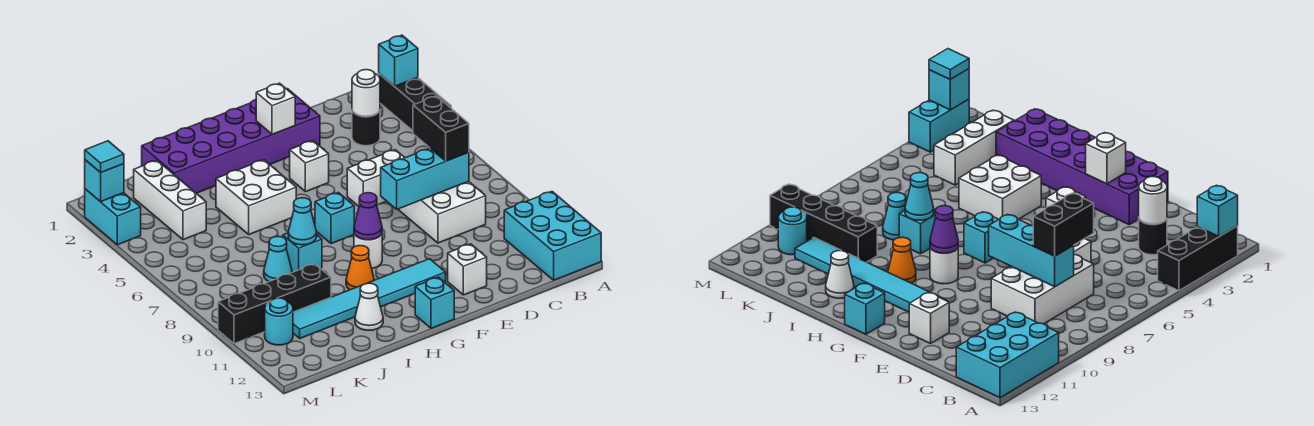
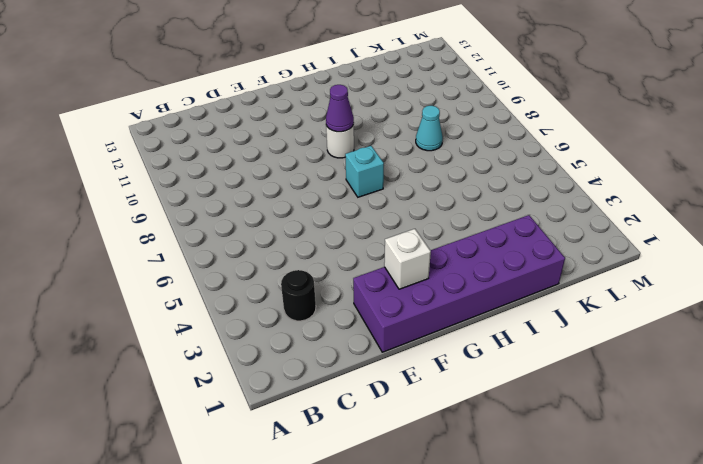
none -> black brick A2:A4 level 1
none -> cyan brick A11:B13 level 1
none -> white brick C7:D9 level 1
none -> white brick D6:E6 level 1

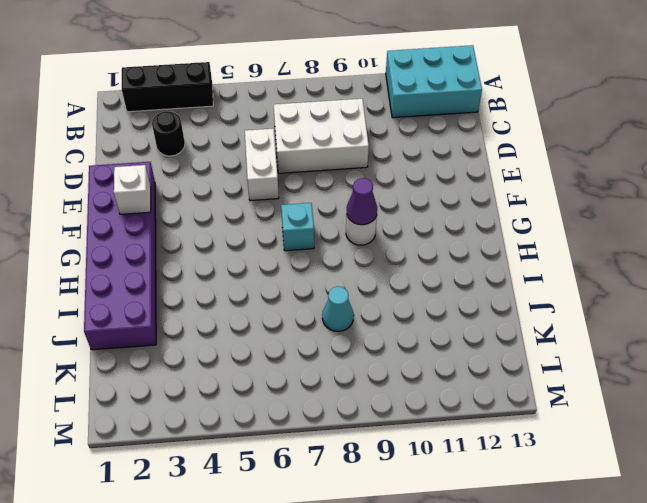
none -> white brick E12 level 1
none -> white brick F4 level 1
none -> cyan tile F11:K11 level 1
none -> cyan brick G13 level 1

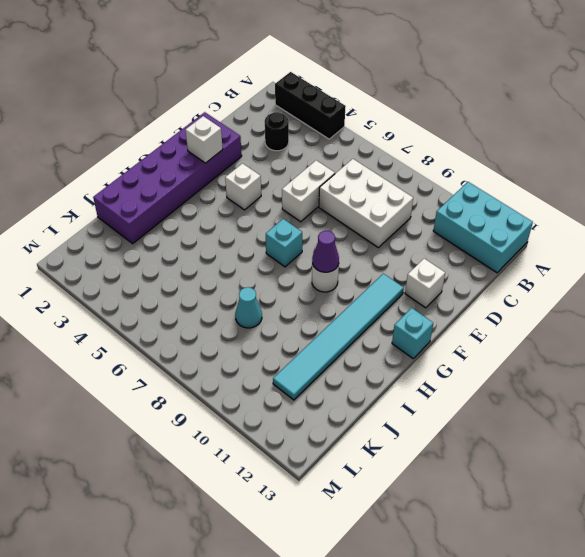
none -> white brick H4:I5 level 1
none -> orange cone H10 level 1
none -> cyan brick I8 level 1
none -> white cone I12 level 1

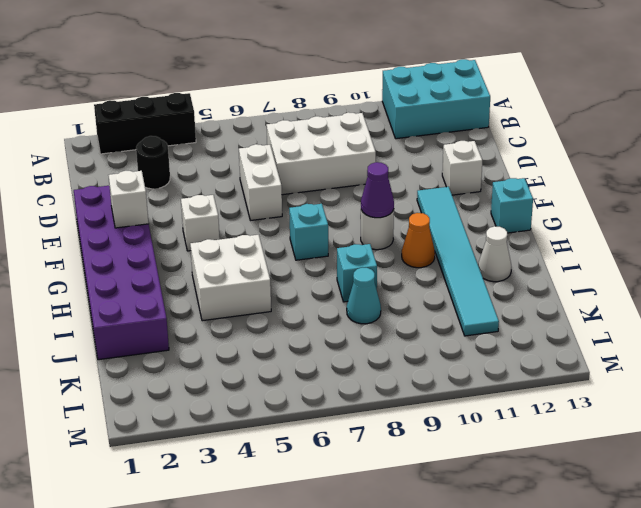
none -> black brick J10:M10 level 1
none -> white brick K2:K4 level 1
none -> cyan round brick L11 level 1
none -> cyan brick M2:M3 level 1

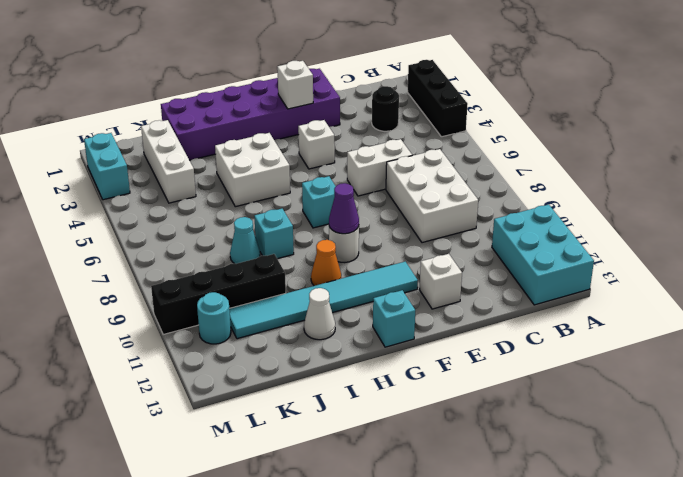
none -> cyan brick A2 level 2
none -> white round brick C3 level 2
none -> cyan brick C8:E8 level 2
none -> cyan cone I8 level 2

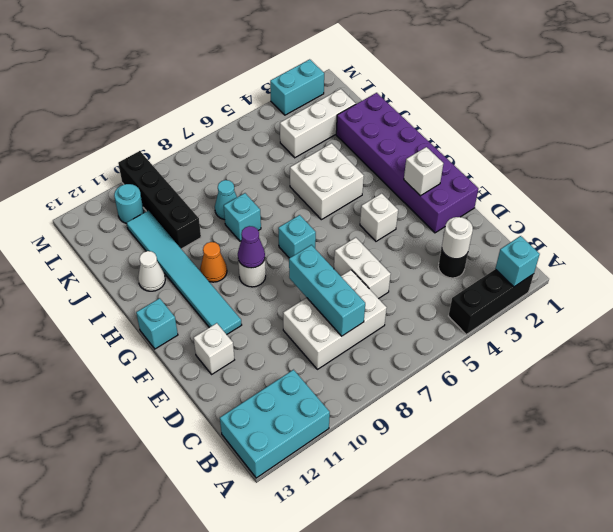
none -> cyan cone I8 level 2
none -> cyan brick M2 level 2
none -> black brick C7:C8 level 3
none -> cyan tile M2 level 3

